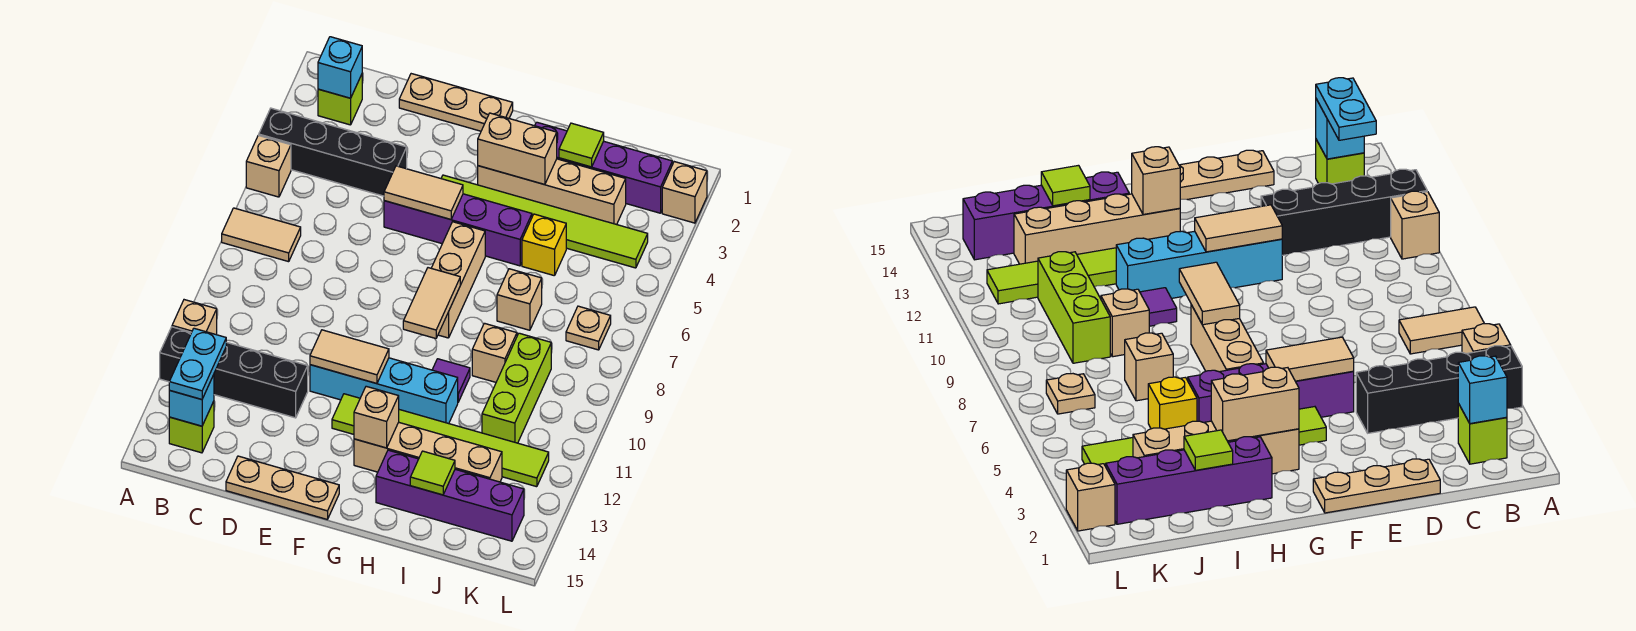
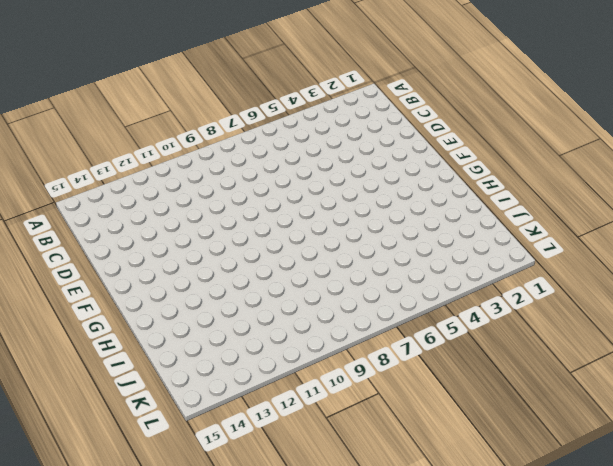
none -> black brick A4:D4 level 1
none -> tan brick A5 level 1
none -> tan tile A7:B7 level 1
none -> tan brick A11 level 1

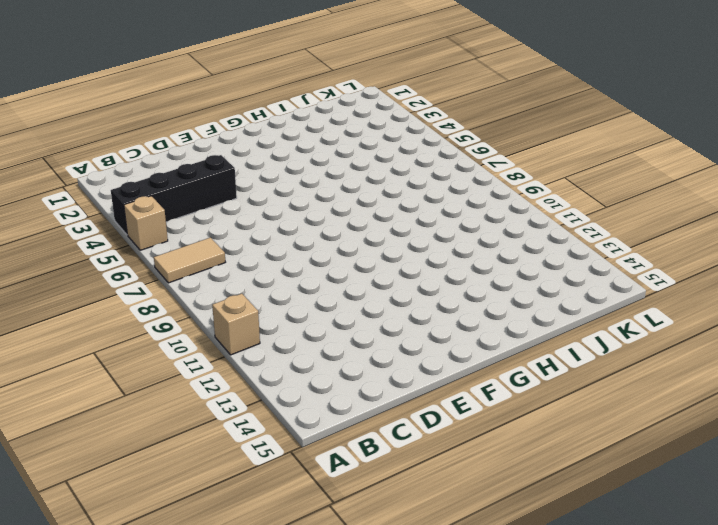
none -> black brick A12:D12 level 1
none -> lime brick B2 level 1
none -> lime brick B14 level 1
none -> tan plate D1:F1 level 1

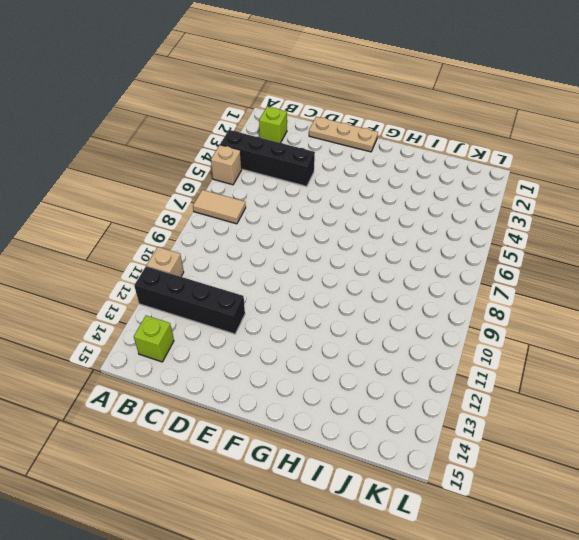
none -> tan plate D15:F15 level 1
none -> purple brick E5:H5 level 1
none -> cyan brick E11:H11 level 1
none -> lime tile F4:K4 level 1

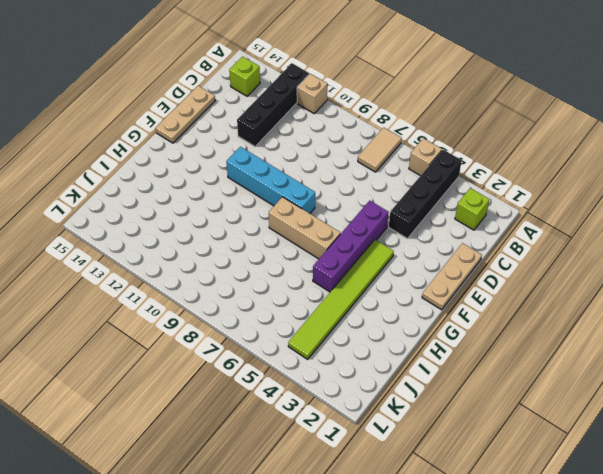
cyan brick F8:F11 level 1 -> cyan brick E11:H11 level 1
none -> lime tile F12:K12 level 1
none -> tan brick G3:J3 level 1
none -> tan brick G13:J13 level 1
none -> purple brick H2:K2 level 1

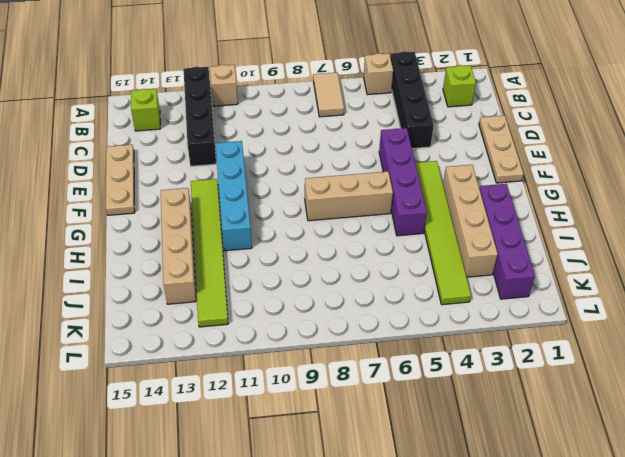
none -> purple tile H10 level 1
none -> purple brick H14:K14 level 1
none -> yellow brick I5 level 1
none -> tan brick I7 level 1

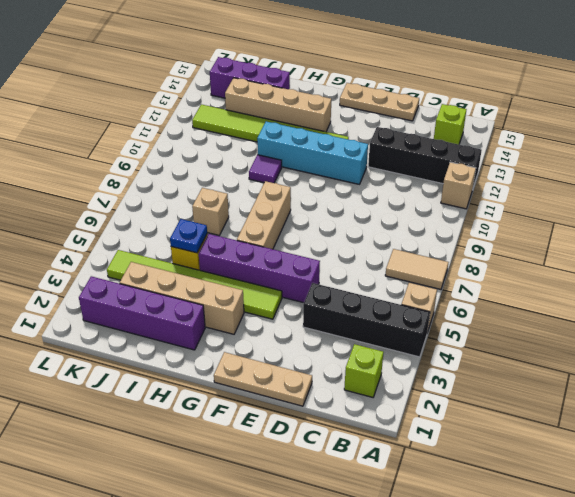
blue plate I5 level 2 -> none
purple brick I14:K14 level 1 -> purple brick H14:K14 level 1
none -> tan brick I9 level 1
none -> lime brick J9:J11 level 1
none -> tan plate K7 level 1
none -> tan brick L2 level 1

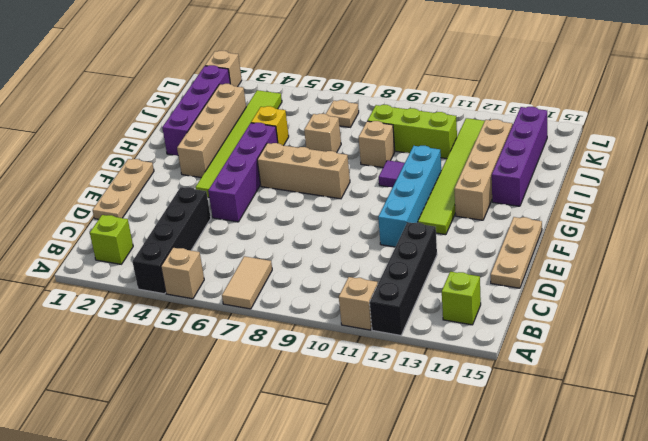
none -> cyan brick B2 level 2
none -> cyan brick B14 level 2
none -> tan tile E5:F5 level 2
none -> tan tile E11:F11 level 2

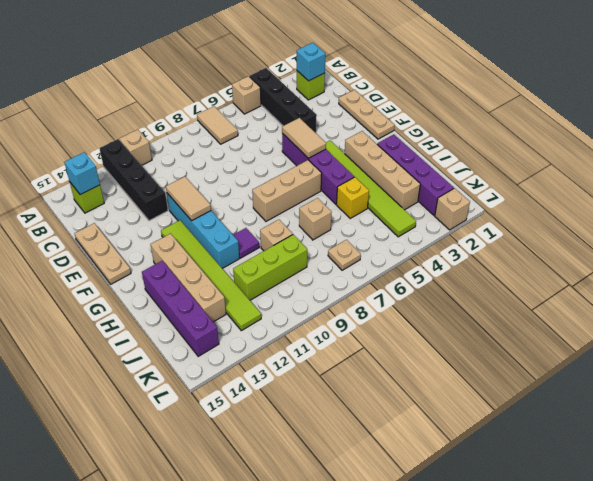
none -> tan brick G3:H3 level 2
none -> tan tile G8:G9 level 2
none -> tan brick G13 level 2
none -> lime tile I2 level 2

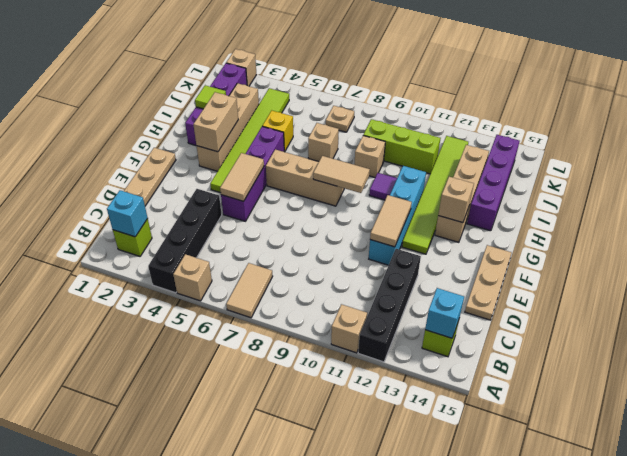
none -> lime tile I14 level 2
none -> cyan plate B13:B14 level 3

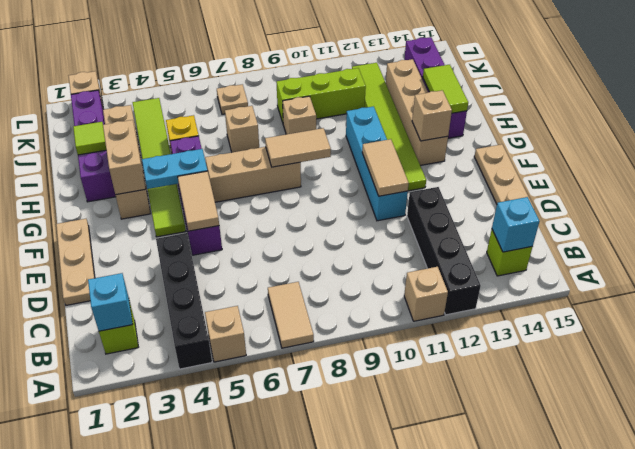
cyan plate G4:G5 level 2 -> cyan plate B13:B14 level 3
lime tile H14:I14 level 2 -> lime tile I14 level 2
none -> purple tile H10 level 1

